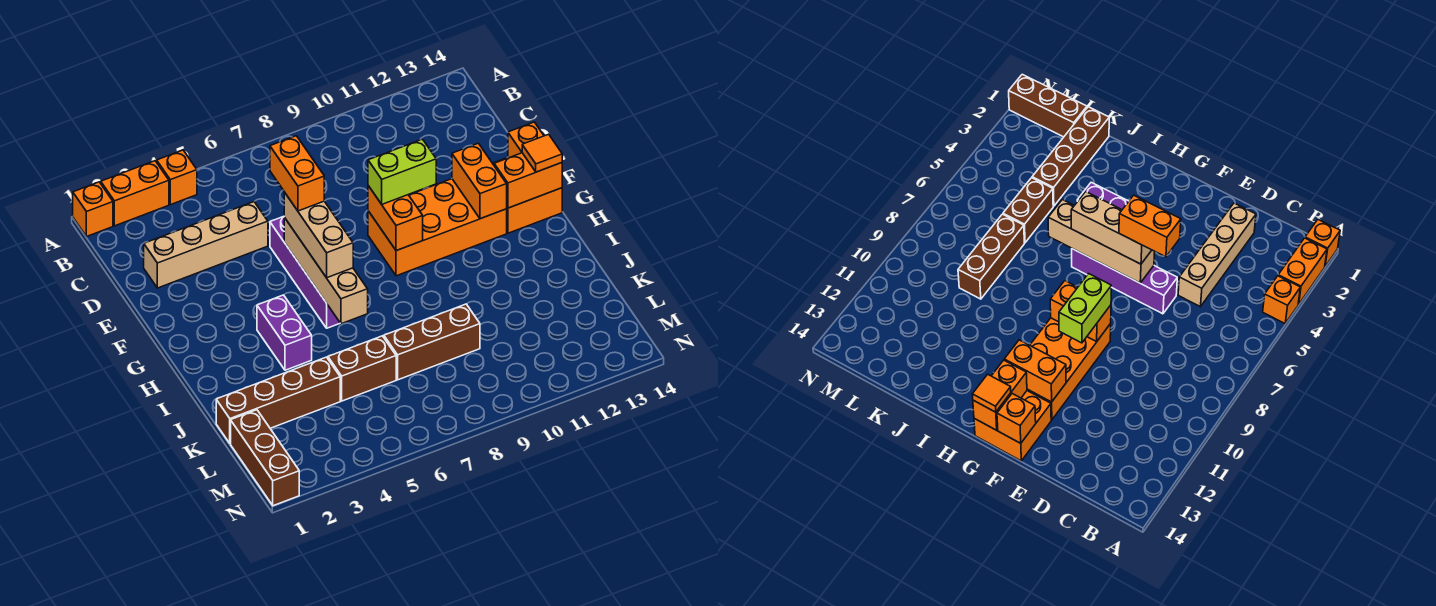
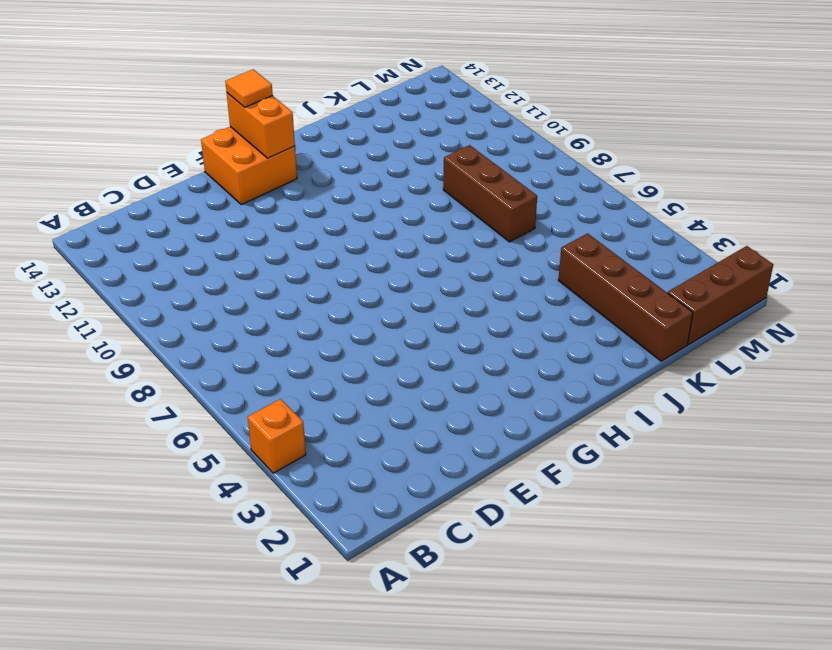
none -> orange brick A1 level 1
none -> orange brick A2:A3 level 1
none -> tan brick D2:D5 level 1

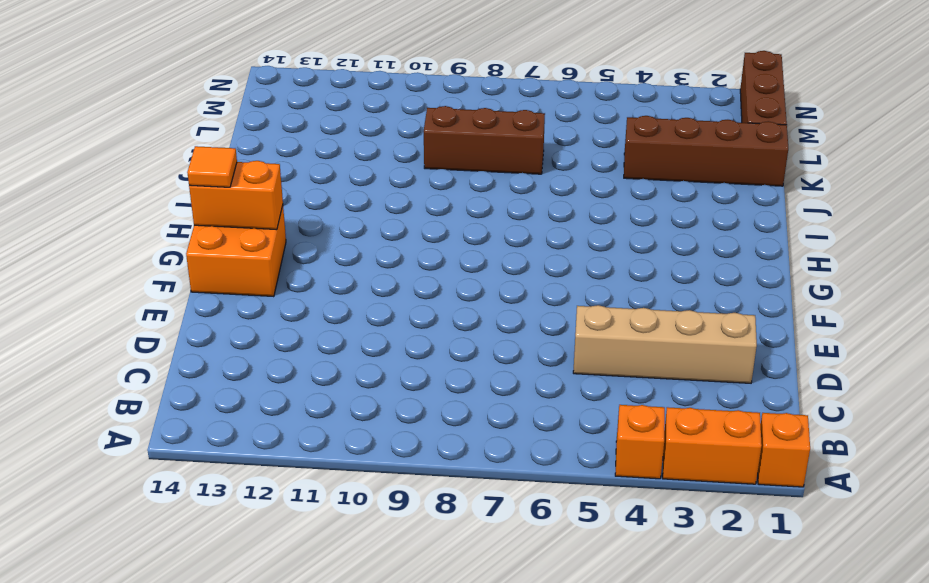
none -> purple brick E6:H6 level 1
none -> orange brick F9:G12 level 1
none -> purple brick H4:I4 level 1

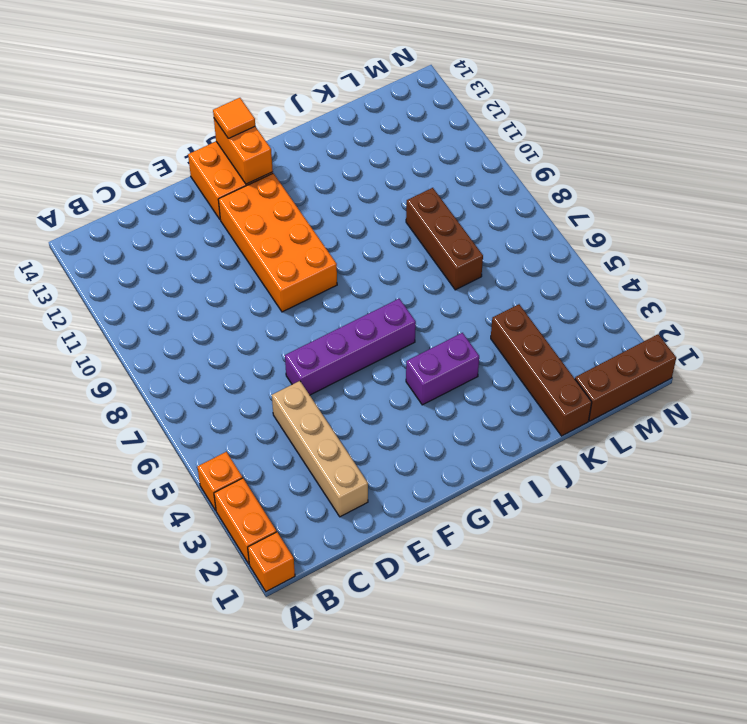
none -> brown brick K5:K6 level 1
none -> tan brick F6:I6 level 2
none -> orange brick F9:G9 level 2

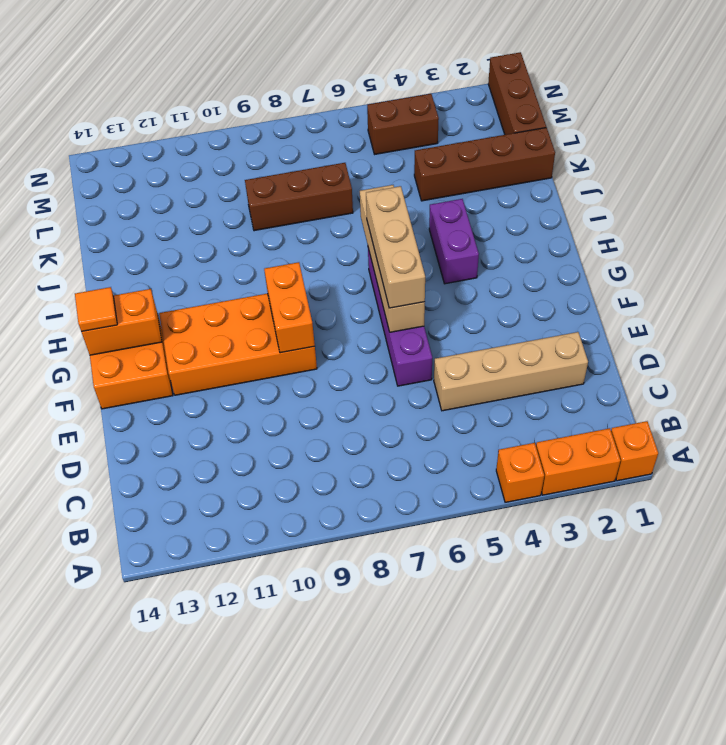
brown brick M4:M5 level 1 -> brown brick K5:K6 level 1
none -> orange brick F12:G12 level 2
none -> orange brick F14 level 2
none -> lime brick F9:F10 level 3

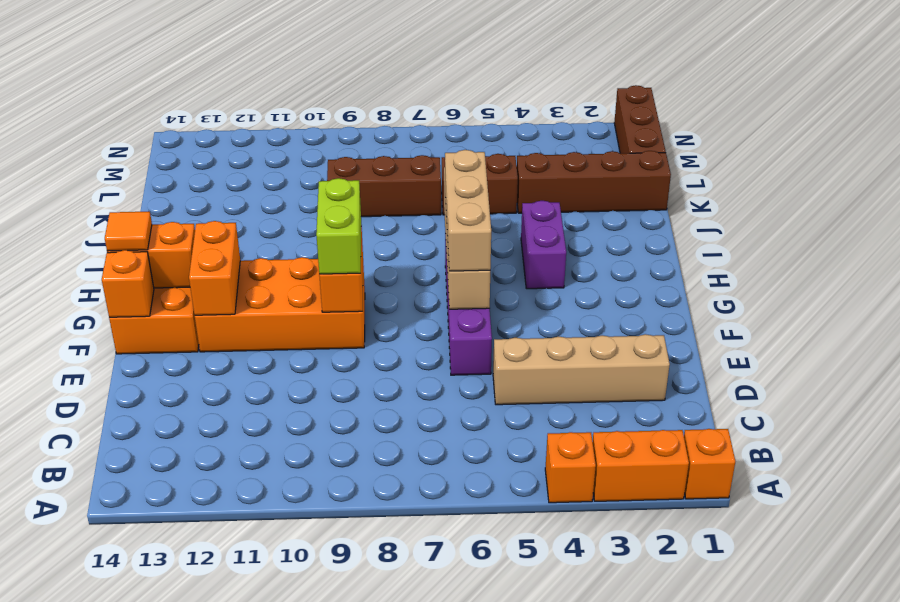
lime brick F9:G9 level 3 -> lime brick F9:F10 level 3
none -> orange brick E6:F6 level 4

